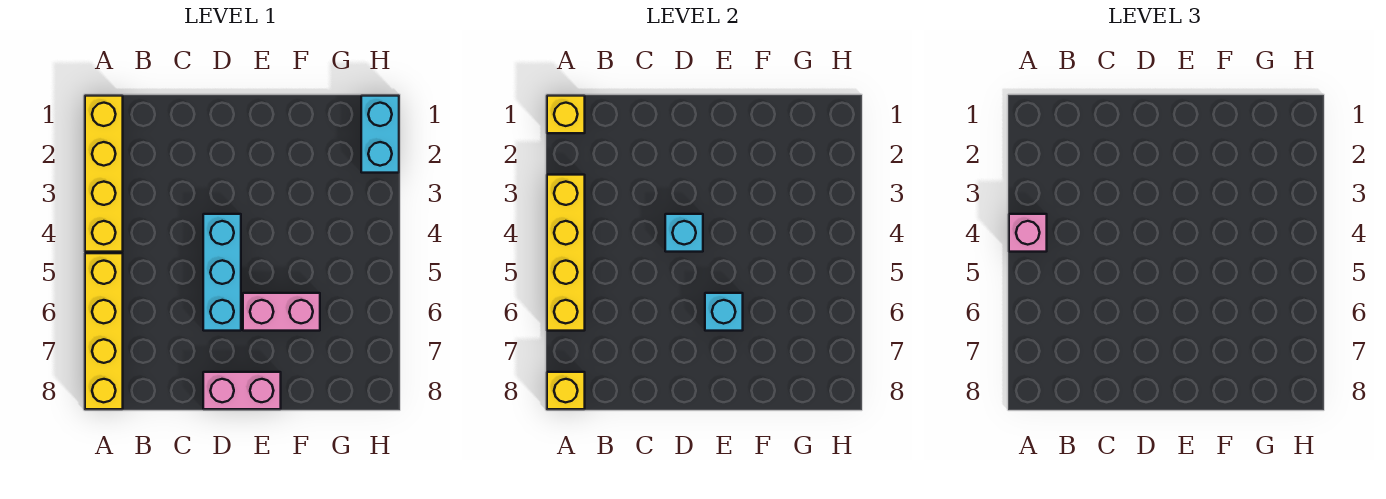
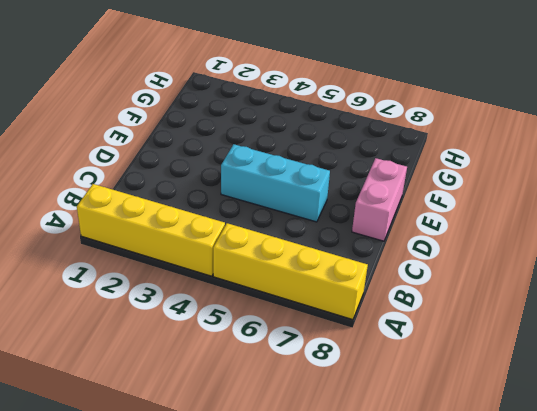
none -> pink brick E6:F6 level 1
none -> cyan brick H1:H2 level 1
none -> yellow brick A1 level 2

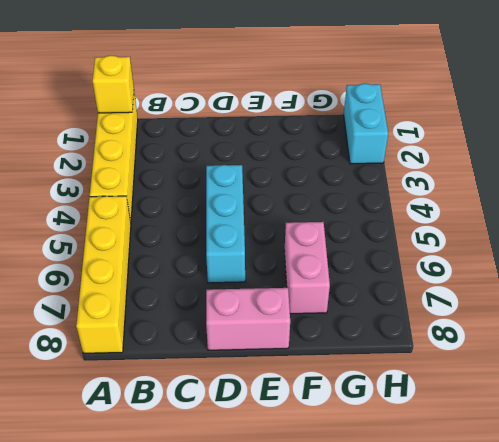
pink brick F6:F7 level 1 -> pink brick E6:F6 level 1
none -> yellow brick A3:A6 level 2
none -> yellow brick A8 level 2
none -> cyan brick D4 level 2

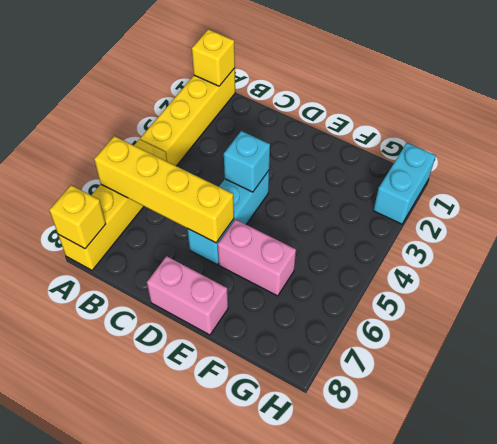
yellow brick A6:D6 level 2 -> yellow brick A3:A6 level 2
none -> cyan brick E6 level 2
none -> pink brick A4 level 3

